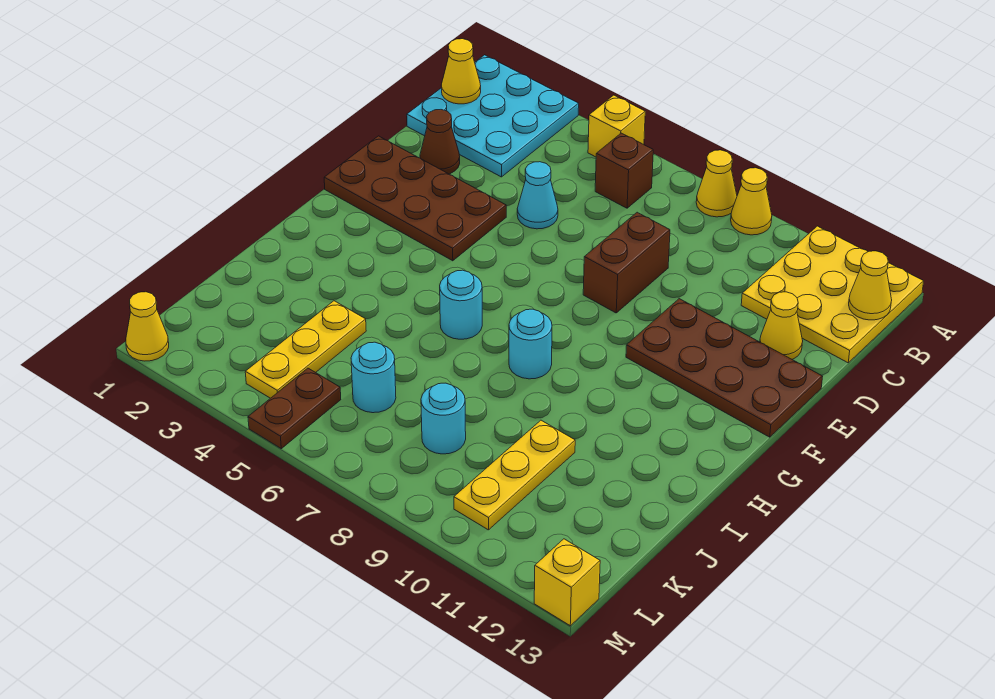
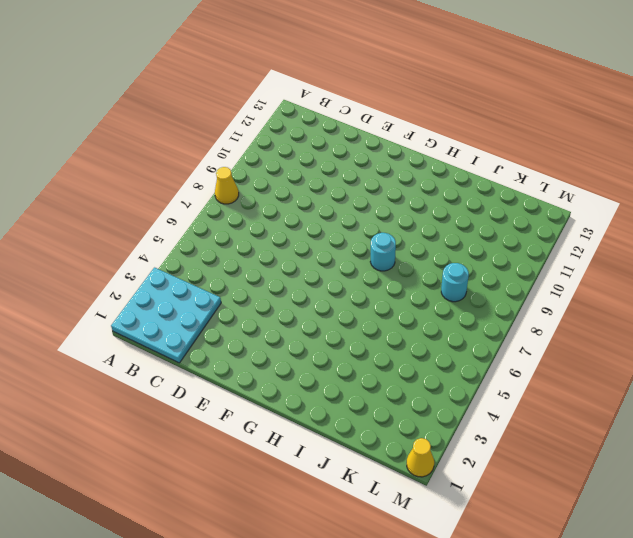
none -> yellow brick A5 level 1
none -> yellow cone A9 level 1
none -> yellow plate A11:C13 level 1

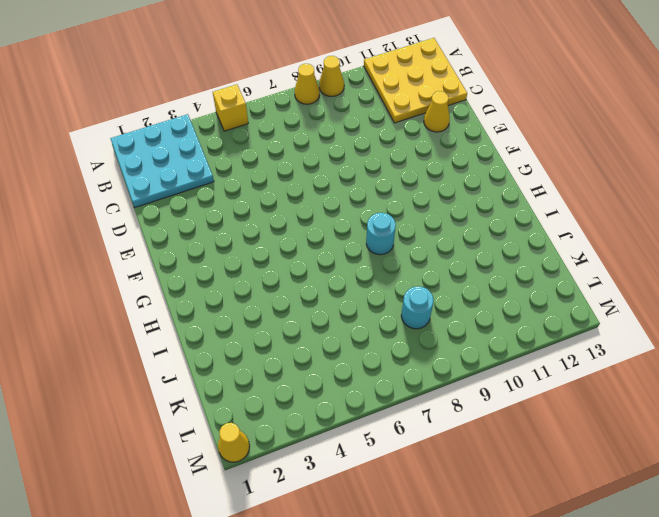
none -> brown brick B6 level 1
none -> brown cone D2 level 1
none -> cyan cone D5 level 1

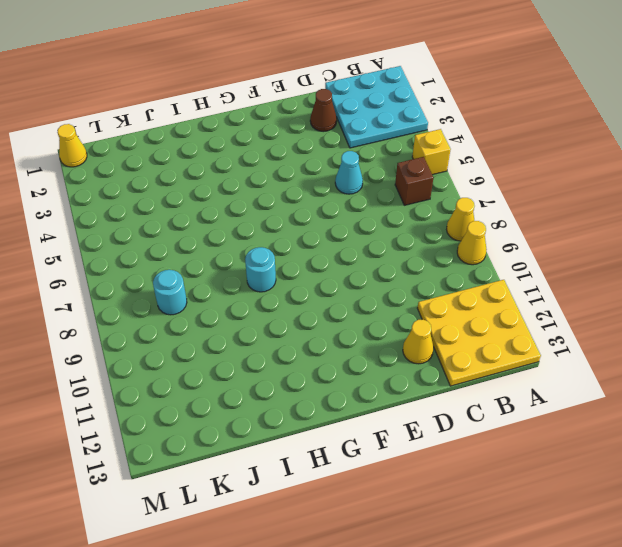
none -> brown brick D8:E8 level 1
none -> brown plate E1:F4 level 1
none -> brown plate E10:F13 level 1

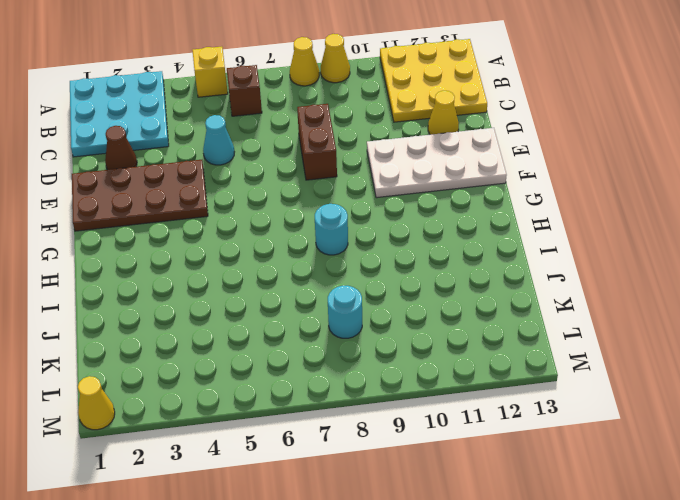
white plate E10:F13 level 1 -> brown plate E10:F13 level 1
none -> cyan round brick H6 level 1
none -> yellow plate J4:L4 level 1
none -> yellow plate J10:L10 level 1

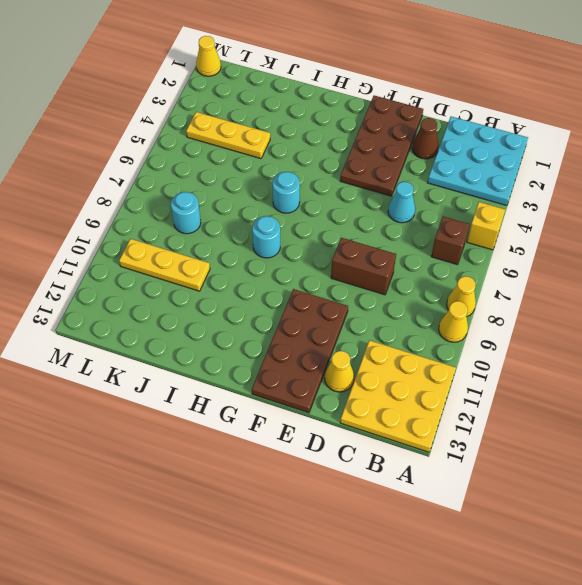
none -> cyan round brick K6 level 1
none -> brown plate L5:M5 level 1
none -> yellow brick M13 level 1

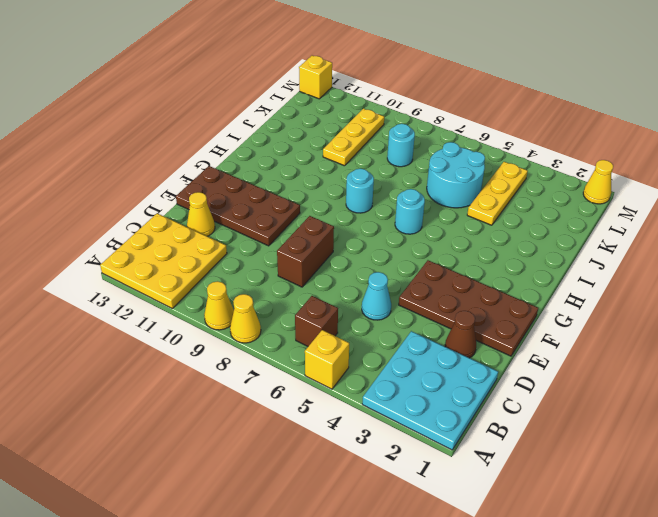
cyan round brick J5:K6 level 1 -> cyan round brick K6 level 1
none -> brown plate L5:M5 level 1
none -> yellow cone B1 level 2
none -> yellow cone B13 level 2

